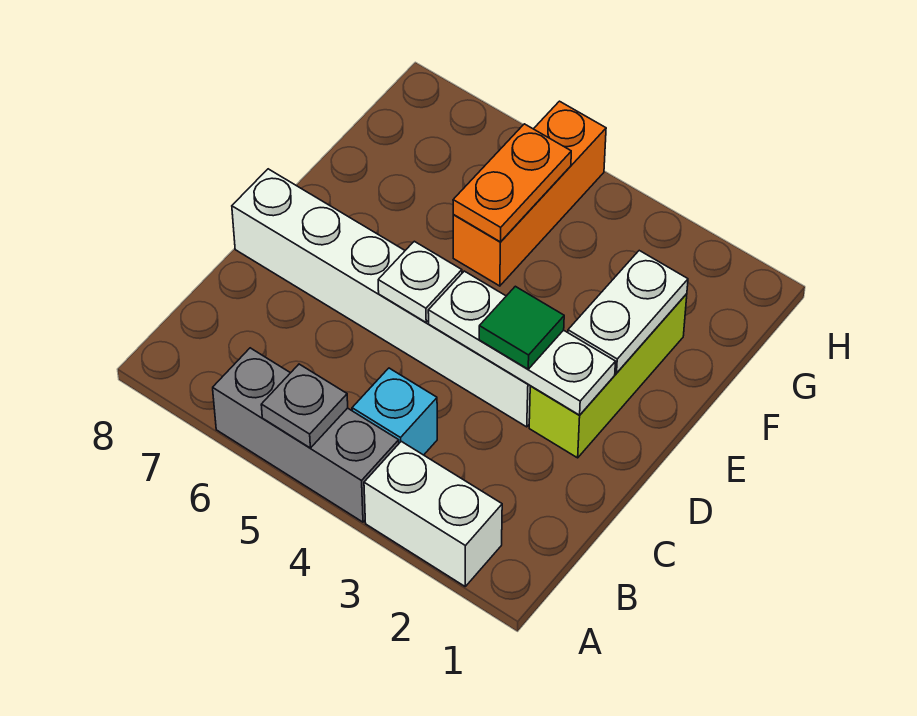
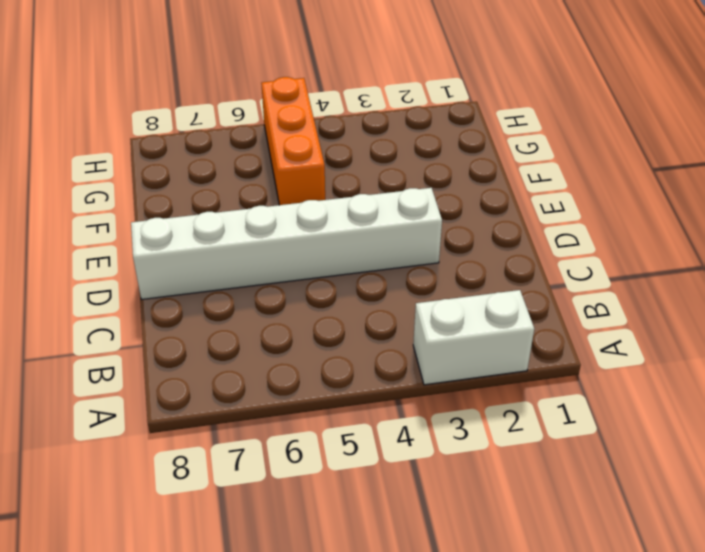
none -> grey brick A4:A6 level 1
none -> cyan brick B4 level 1
none -> lime brick D2:F2 level 1

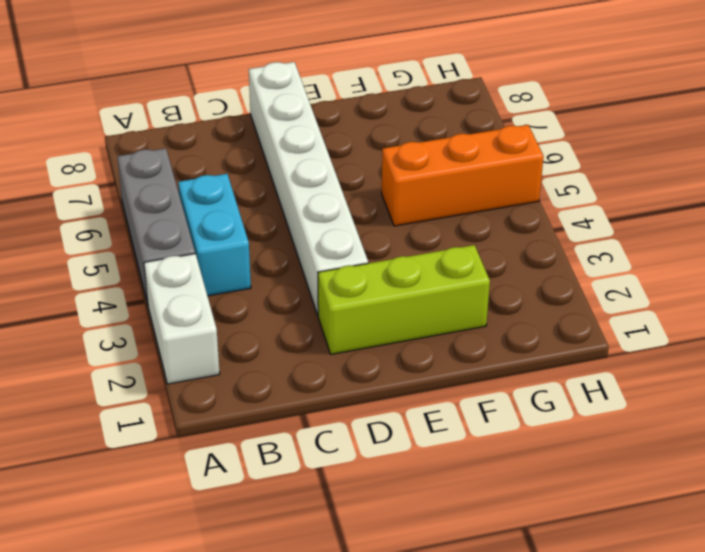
cyan brick B4:B5 level 1 -> cyan brick B4 level 1
none -> grey plate A5 level 2
none -> white plate D2:D4 level 2
none -> white plate D5 level 2

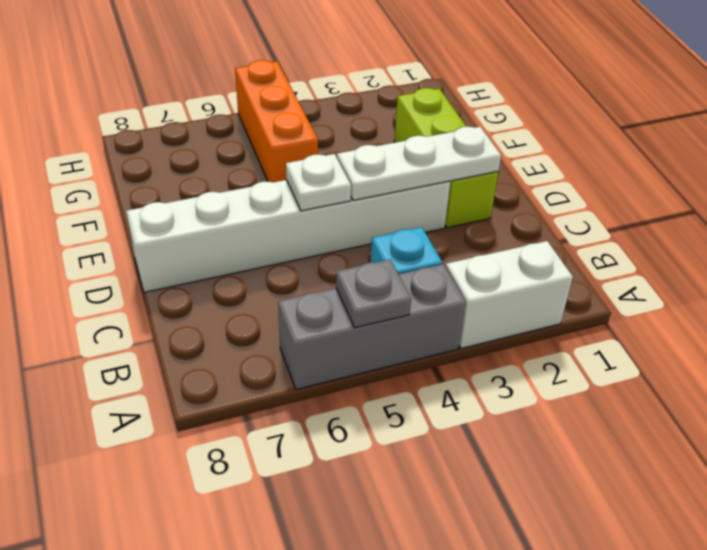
none -> white plate E2:F2 level 2
none -> orange plate F5:G5 level 2
none -> green tile D3 level 3

